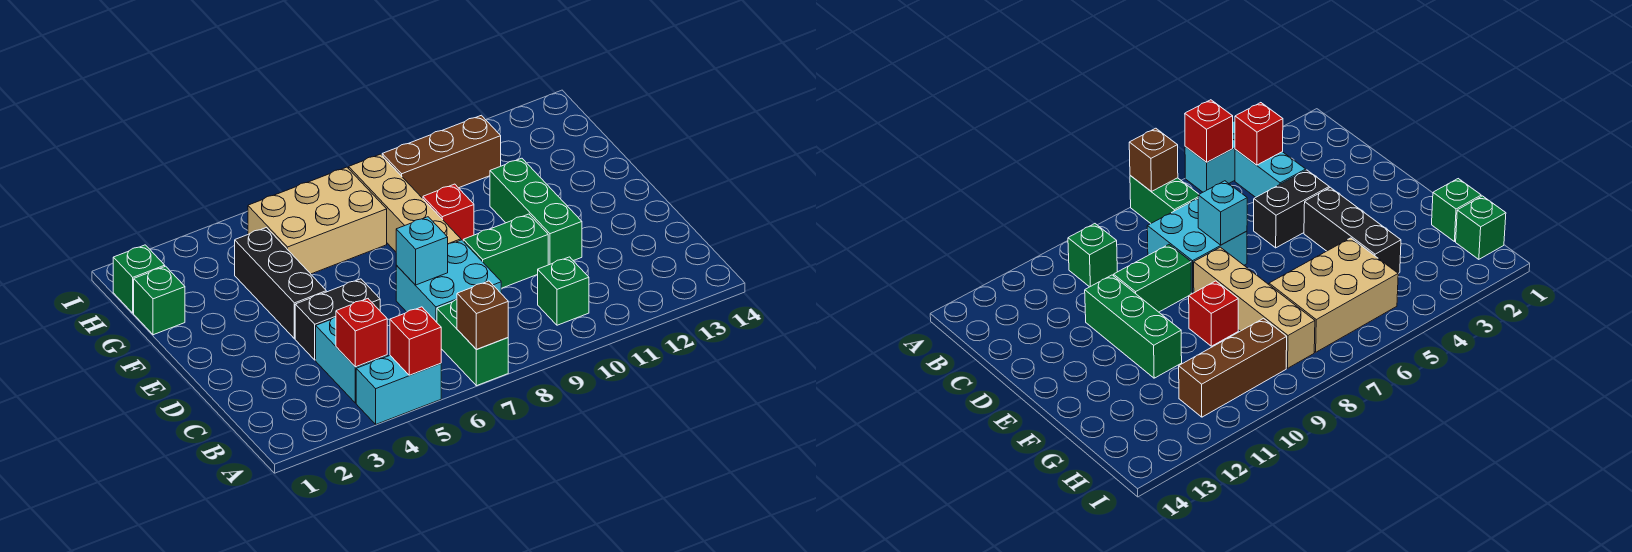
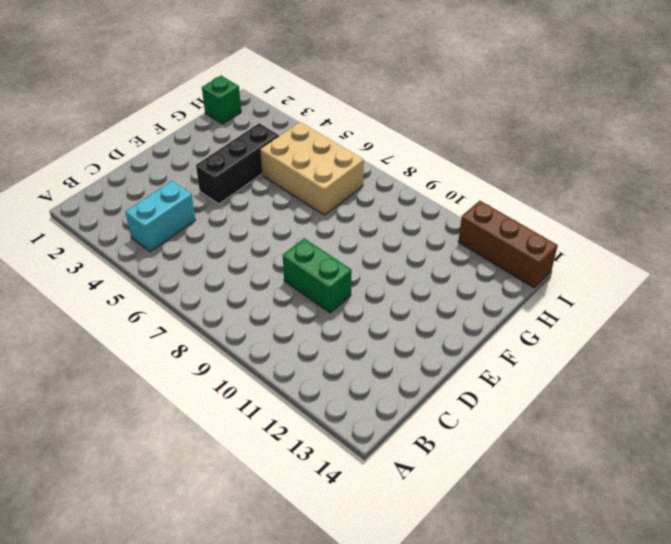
brown brick I12:I14 level 1 -> brown brick H9:H11 level 1
none -> cyan brick A4:A5 level 1
none -> green brick A7:B7 level 1
none -> green brick B10 level 1

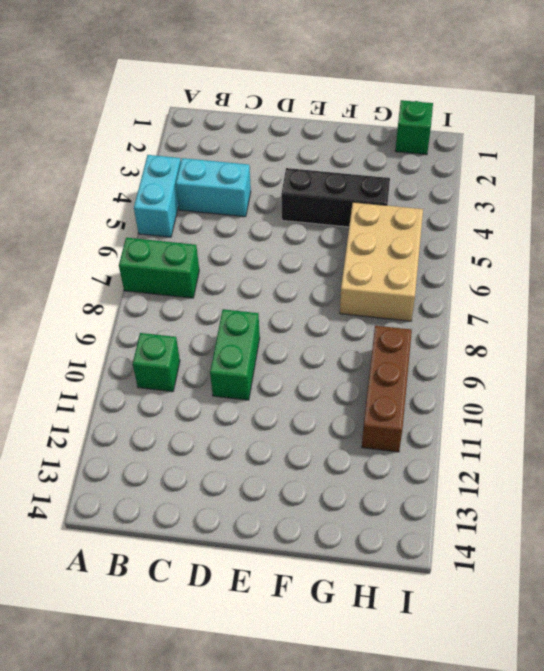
none -> cyan brick C7:D8 level 1
none -> black brick D4:D5 level 1
none -> green brick D11:F11 level 1

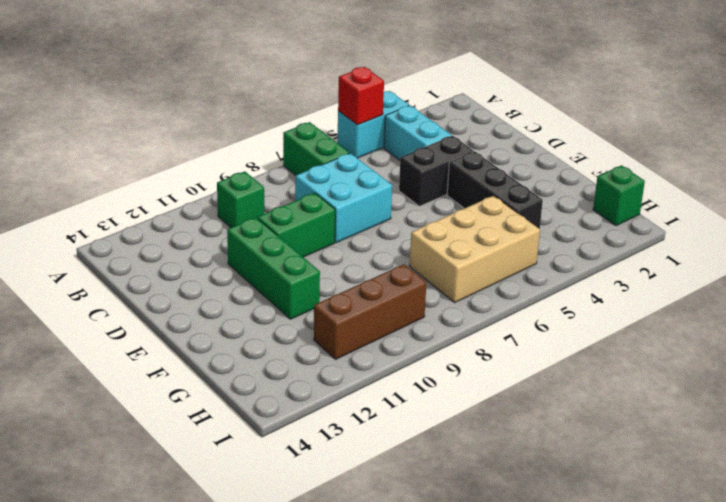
none -> tan brick E8:H8 level 1
none -> red brick F9 level 1
none -> green brick G1 level 1

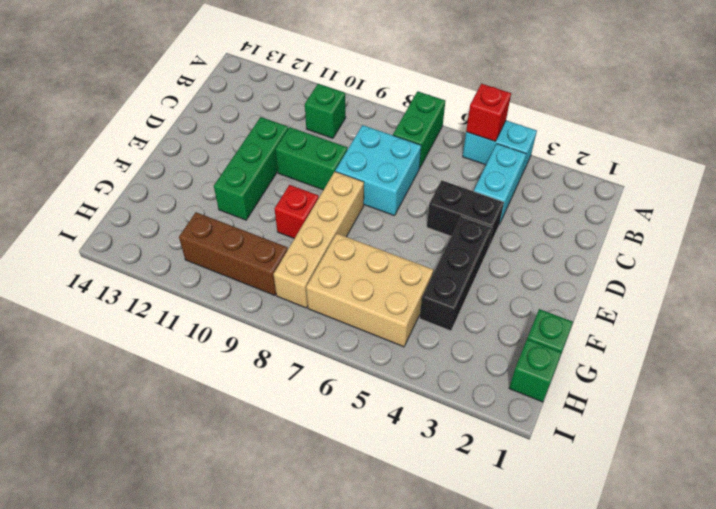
none -> brown brick A7 level 2
none -> red brick B4 level 2
none -> cyan brick D7 level 2

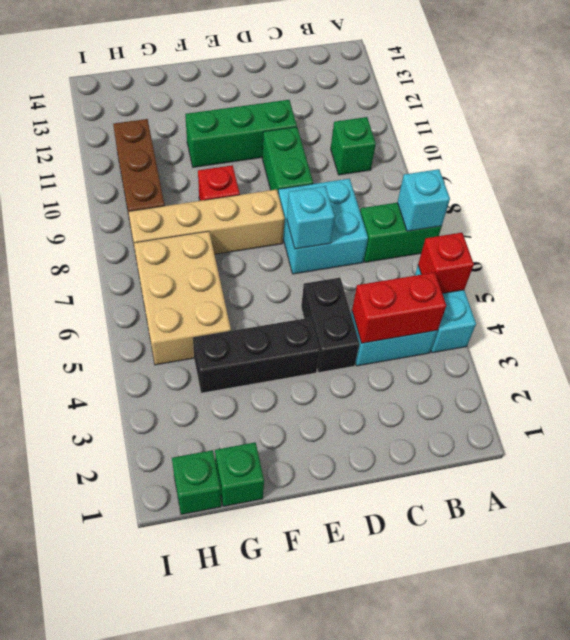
cyan brick A7 level 2 -> brown brick A7 level 2
red brick B4:C4 level 2 -> red brick B4 level 2

